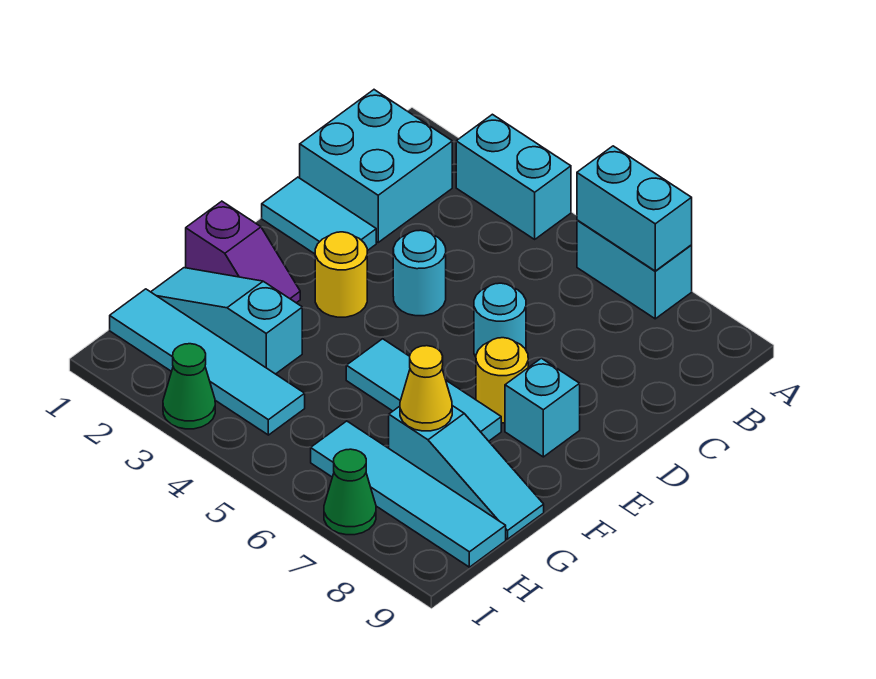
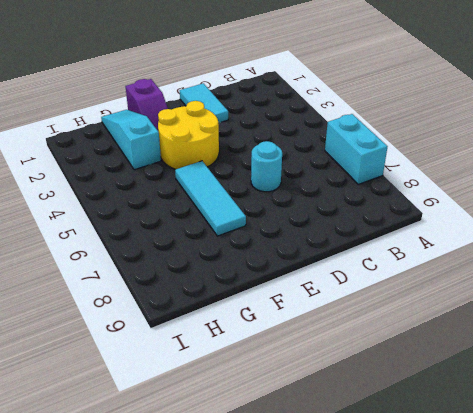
yellow round brick E3:F4 level 1 -> yellow round brick E3 level 1
none -> cyan brick A3:A4 level 1
none -> cyan brick B1:C2 level 1
none -> cyan round brick D4 level 1

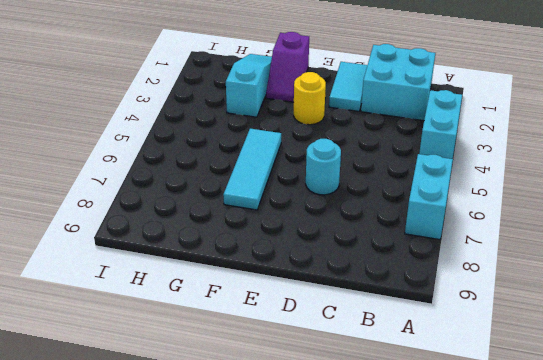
none -> cyan round brick D4 level 1
none -> yellow round brick E7 level 1
none -> cyan brick E8 level 1

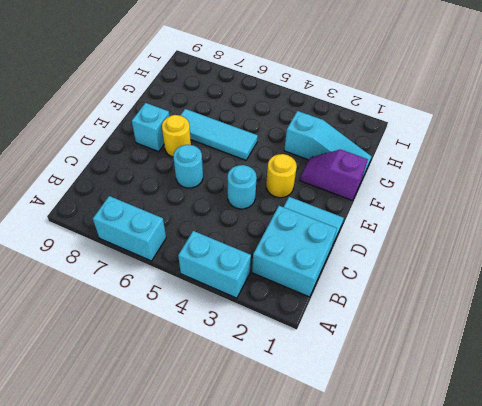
none -> cyan slope G7:G9 level 1 top 7
none -> cyan tile H1:H4 level 1
none -> cyan tile H6:H9 level 1

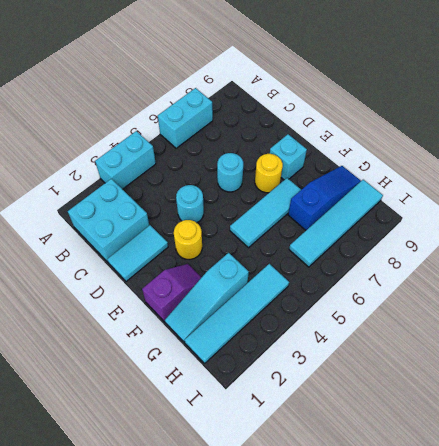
blue slope G7:G9 level 1 top 7 -> cyan slope G7:G9 level 1 top 7
none -> green cone I3 level 1
none -> green cone I7 level 1
none -> cyan brick A6:A7 level 2

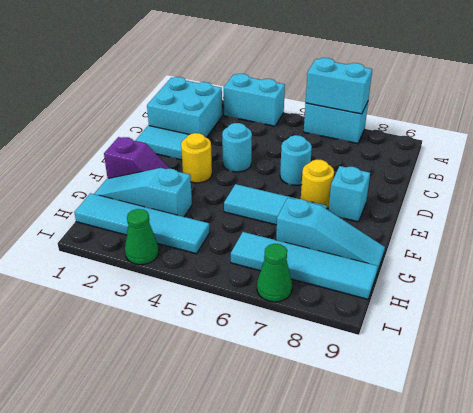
none -> yellow cone G7 level 2

